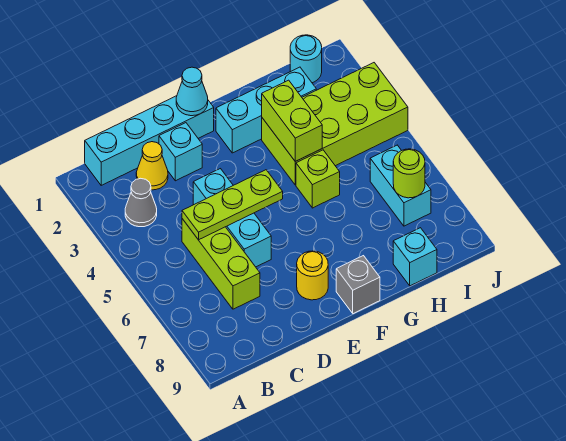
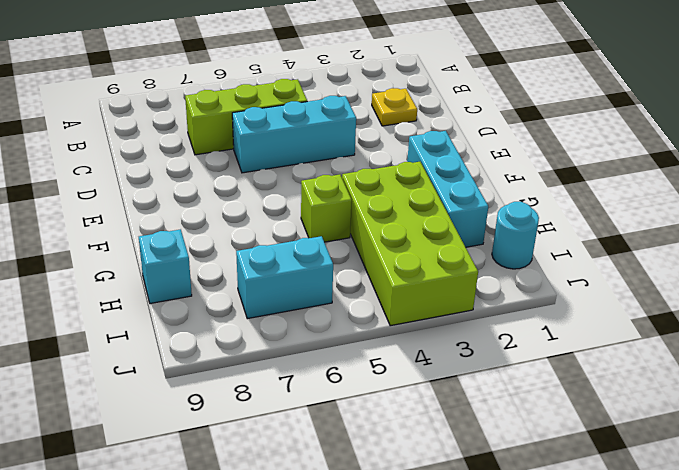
yellow plate C2 level 1 -> yellow cone C2 level 1
none -> cyan brick B1:E1 level 1
none -> grey cone B3 level 1
none -> cyan brick D2 level 1

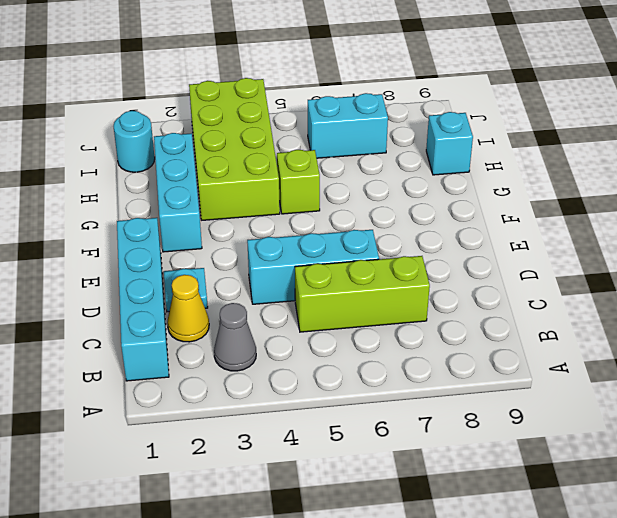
cyan plate D2 level 1 -> cyan brick D2 level 1
none -> yellow round brick E8 level 1
none -> grey brick F9 level 1
none -> lime plate C5:E5 level 2

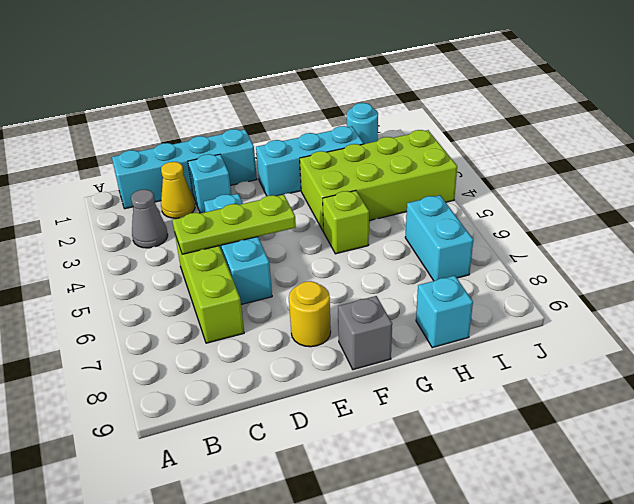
none -> cyan cone E1 level 2
none -> lime brick G3:G4 level 2
none -> lime round brick I7 level 2

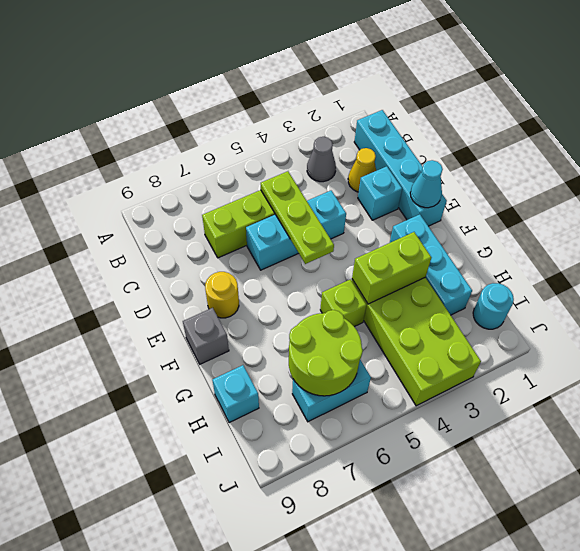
lime round brick H6:I7 level 2 -> lime round brick I7 level 2

